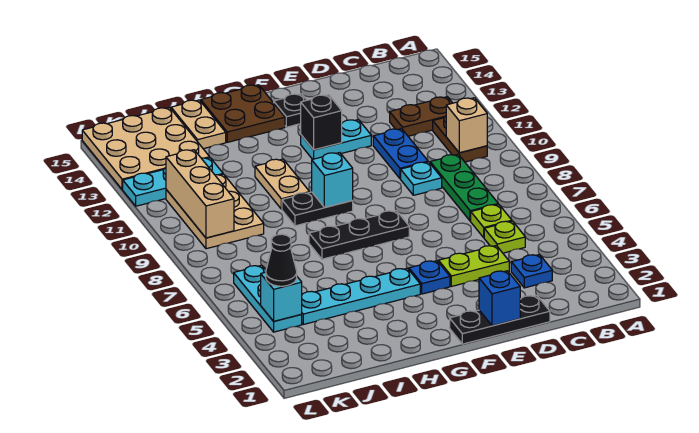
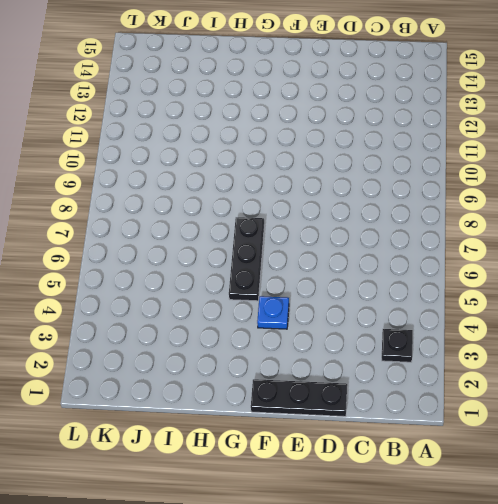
black plate B3 level 1 -> black plate F14 level 1
black plate G5:G7 level 1 -> black plate F7:H7 level 1
none -> brown plate B10:B11 level 1
none -> brown plate B12:C12 level 1
none -> blue plate C3 level 1
none -> lime plate C5 level 1

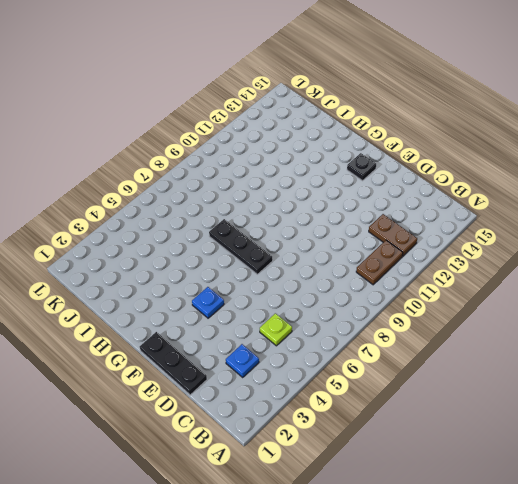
none -> lime plate C6 level 1
none -> green plate C7:C9 level 1
none -> lime plate D4:E4 level 1
none -> cyan plate D9 level 1

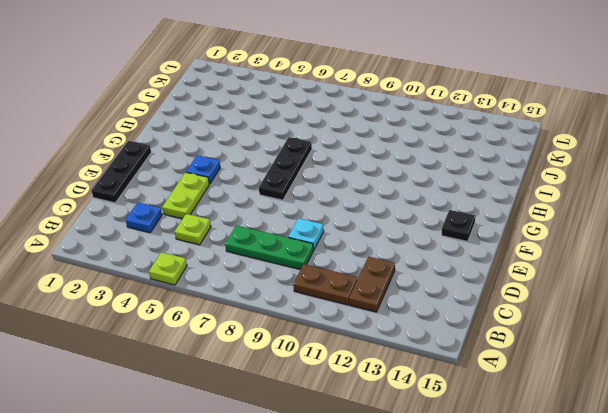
lime plate A5 level 1 -> lime plate C6 level 1
none -> blue plate D10:D11 level 1
none -> cyan plate E12:F12 level 1
none -> cyan plate G4:J4 level 1
none -> black plate G9:H9 level 1

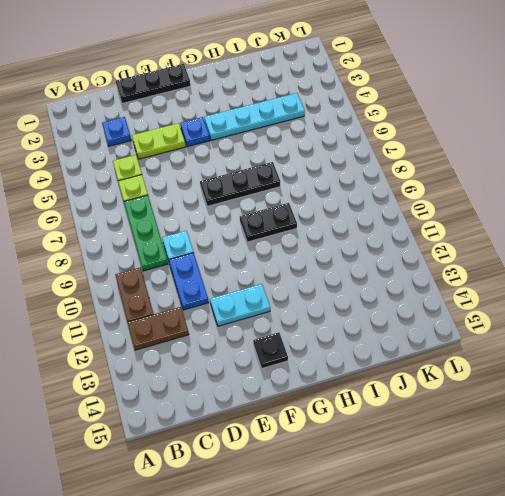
none -> brown plate G14:H15 level 1
none -> tan plate H10:H11 level 1
none -> tan plate I14:I15 level 1
none -> tan plate J9:K11 level 1

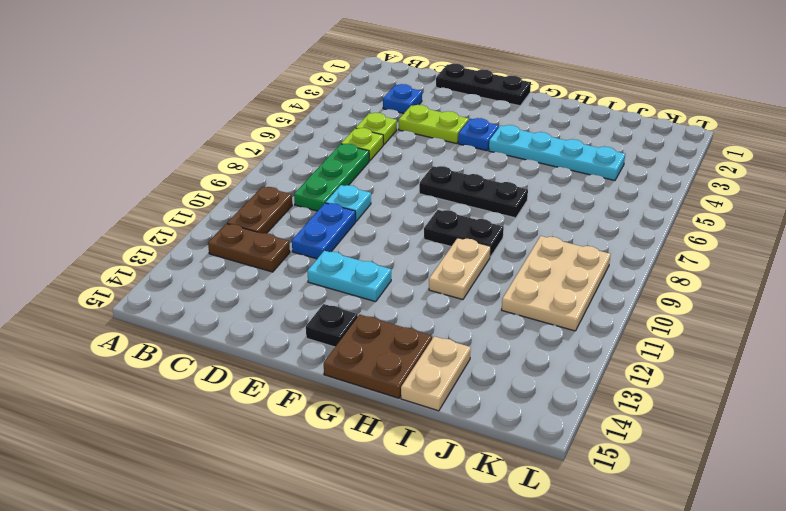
none -> cyan plate J12:L12 level 1
none -> tan plate J13:L15 level 1
none -> cyan plate K4:K6 level 1
none -> tan brick B10 level 2

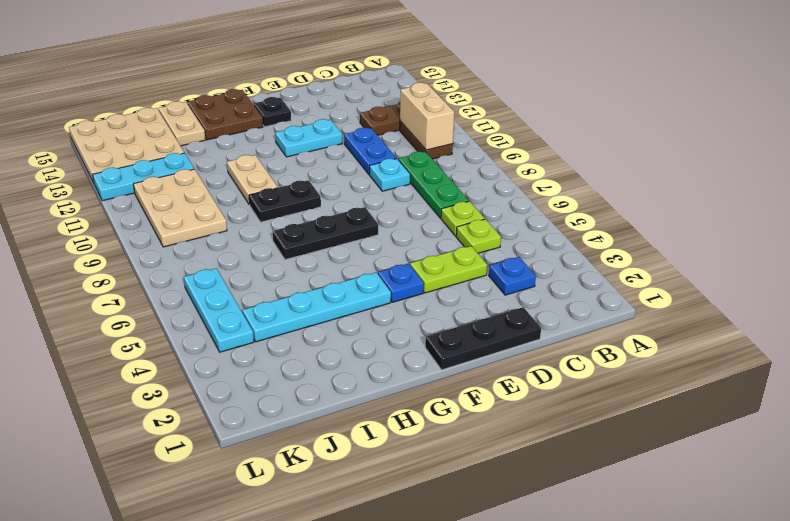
tan brick B10:B11 level 2 -> tan brick B10 level 2
none -> blue brick E1 level 2
none -> black brick F12 level 2
none -> cyan brick G9 level 2
none -> cyan brick K4 level 2

